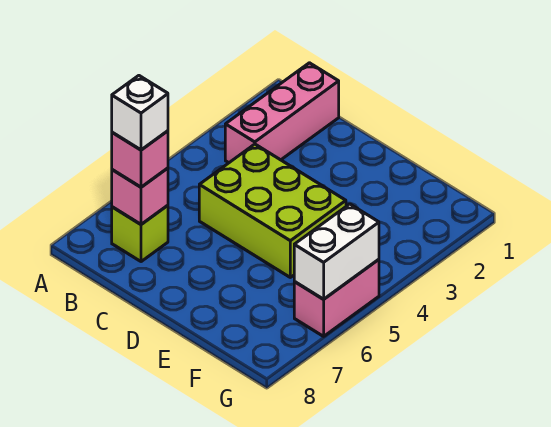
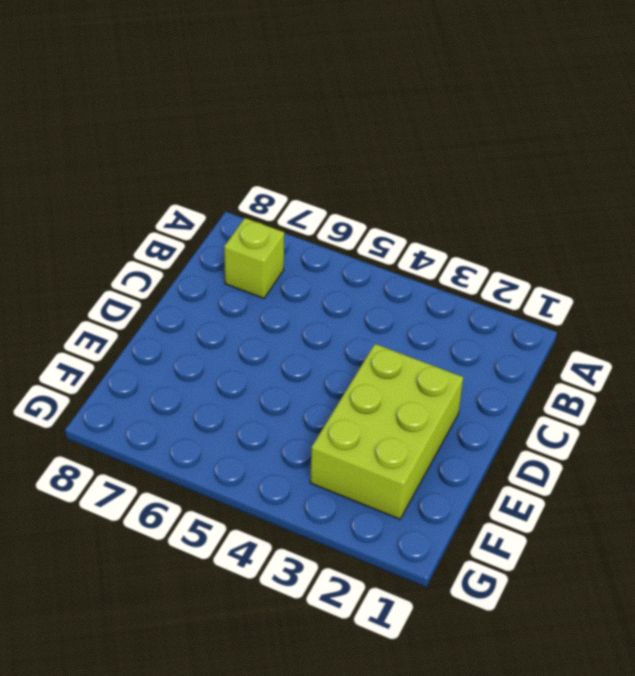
lime brick D2:F3 level 1 -> lime brick C4:E5 level 1
none -> pink brick B1:B3 level 1
none -> pink brick G5:G6 level 1

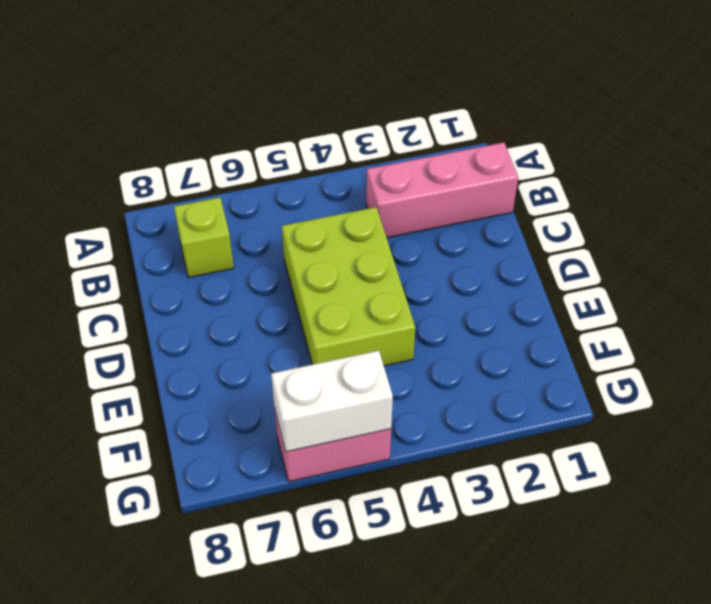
none -> pink brick B7 level 2
none -> pink brick B7 level 3

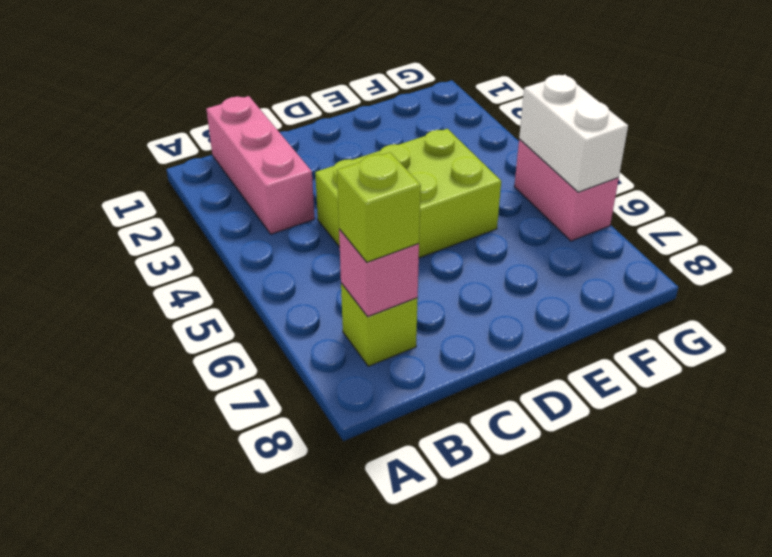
lime brick B7 level 3 -> pink brick B7 level 3
none -> white brick B7 level 4

